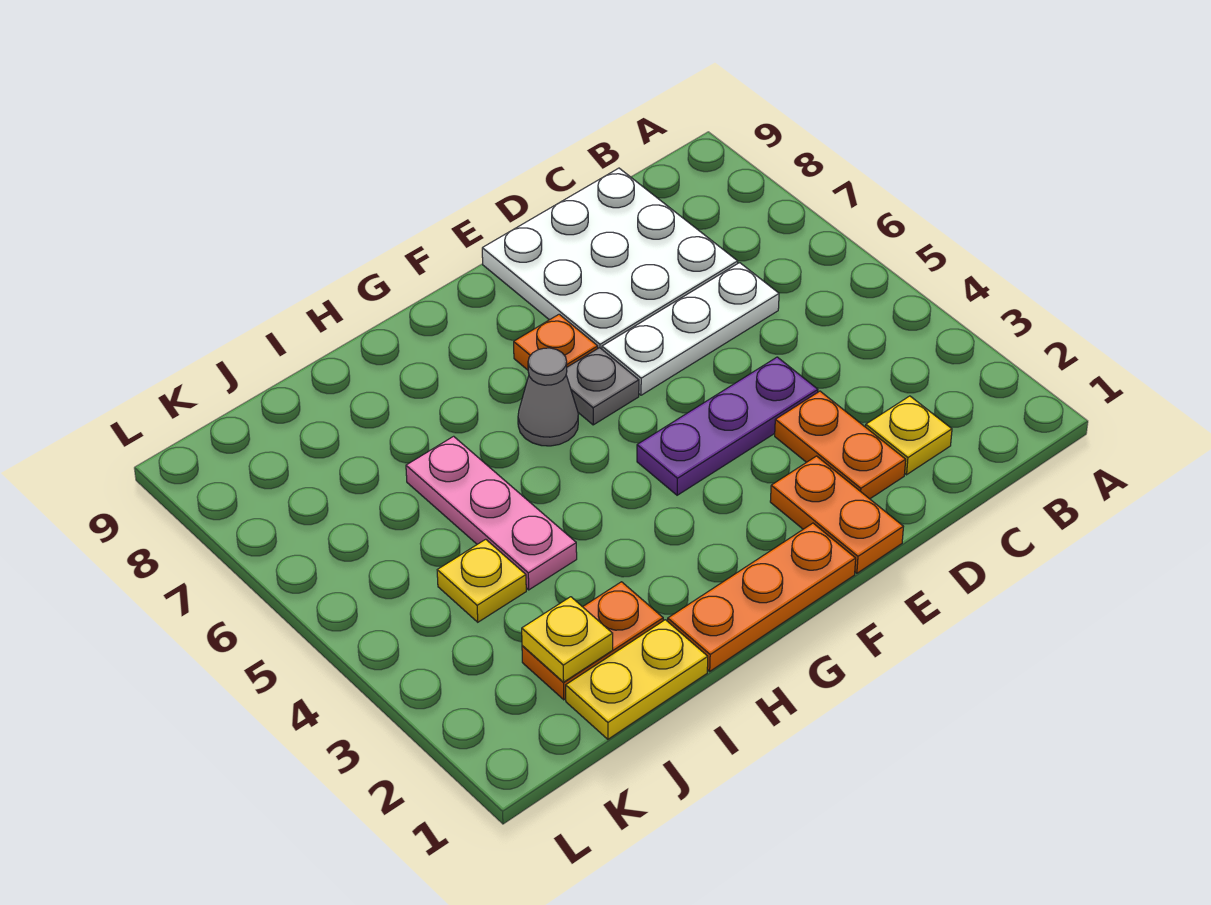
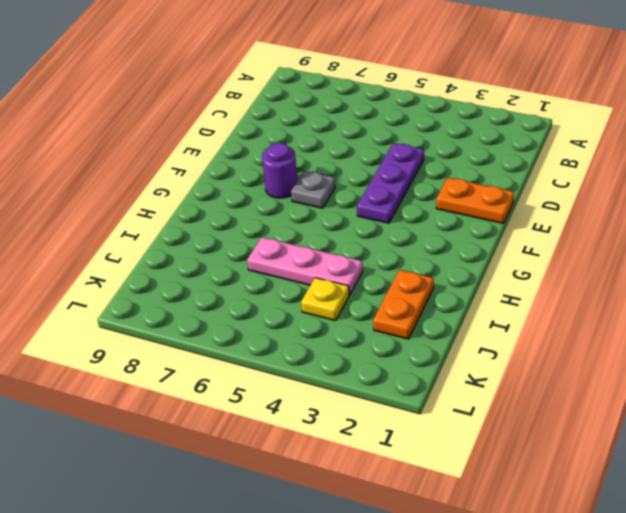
purple round brick F7 level 1 -> orange plate F7 level 1
none -> yellow plate C2 level 1
none -> white plate C6:E6 level 1
none -> white plate C7:E9 level 1

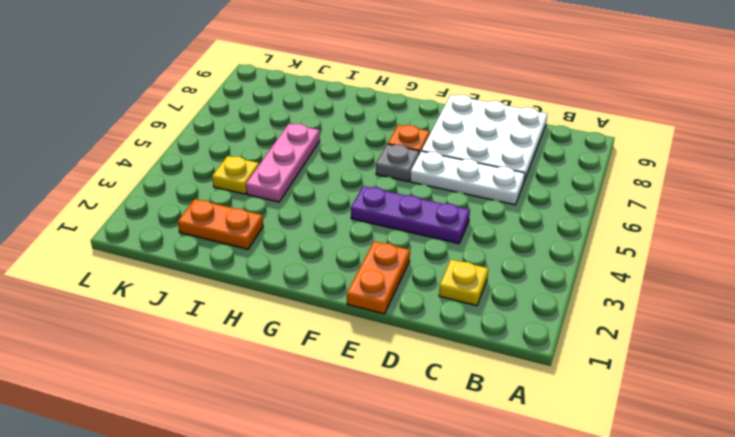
none -> orange plate D2:D3 level 1
none -> orange plate F1:H1 level 1
none -> grey cone G6 level 1

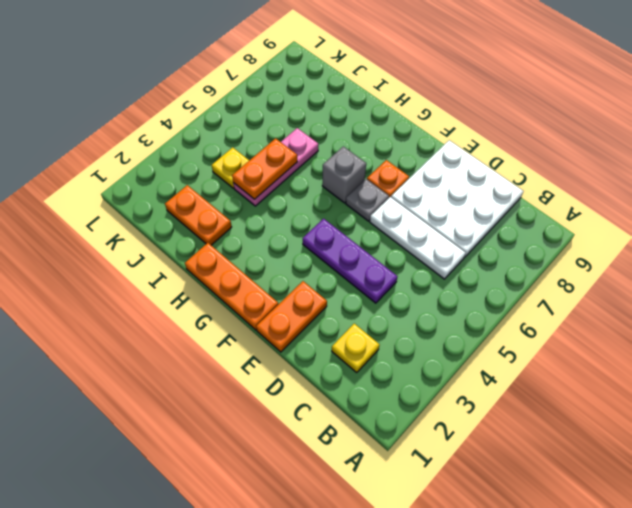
grey brick G6 level 1 -> grey cone G6 level 1
orange plate I4:I5 level 2 -> orange plate D2:D3 level 1
none -> yellow plate I1:J1 level 1
none -> yellow plate J2 level 2

